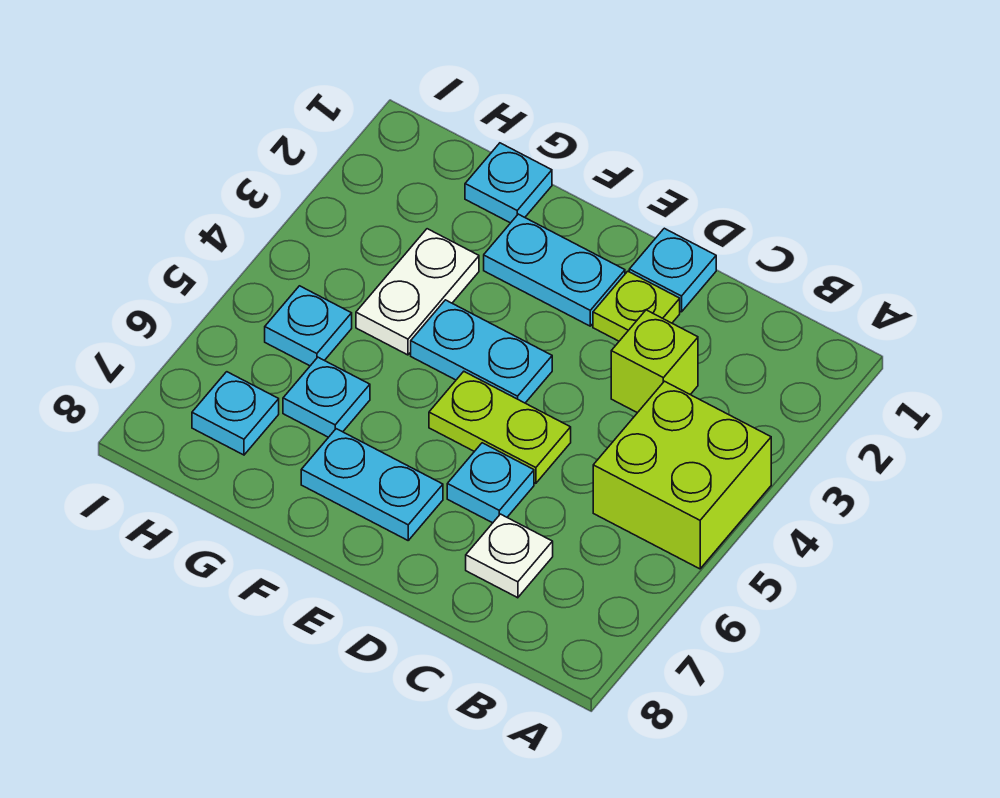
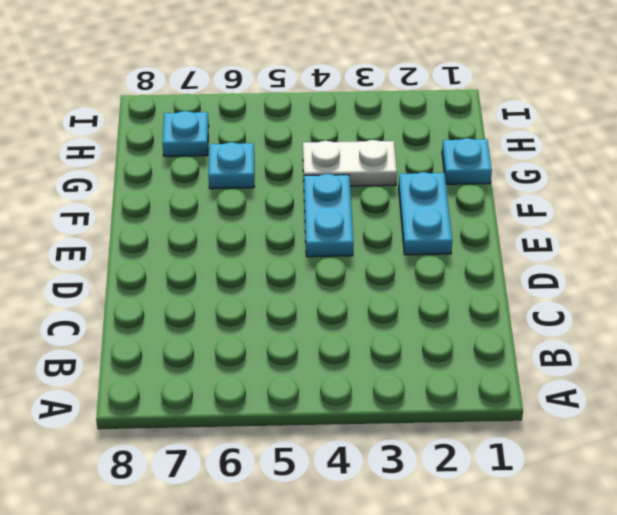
none -> lime brick A4:B5 level 1
none -> lime brick C3 level 1
none -> white plate C7 level 1

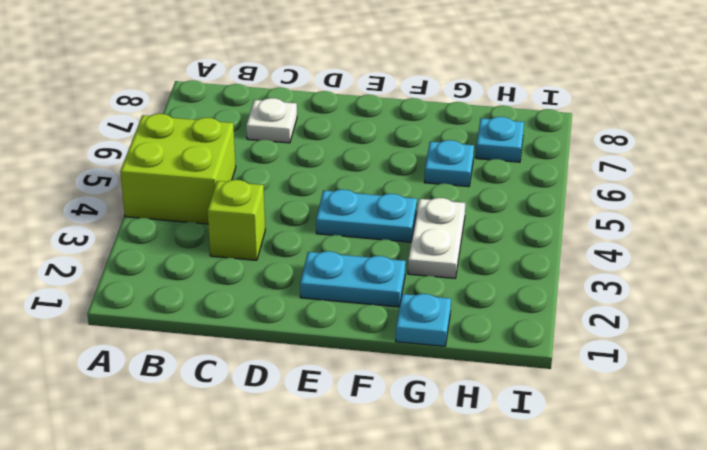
none -> cyan plate D1 level 1
none -> lime plate D2 level 1
none -> lime plate D5:E5 level 1

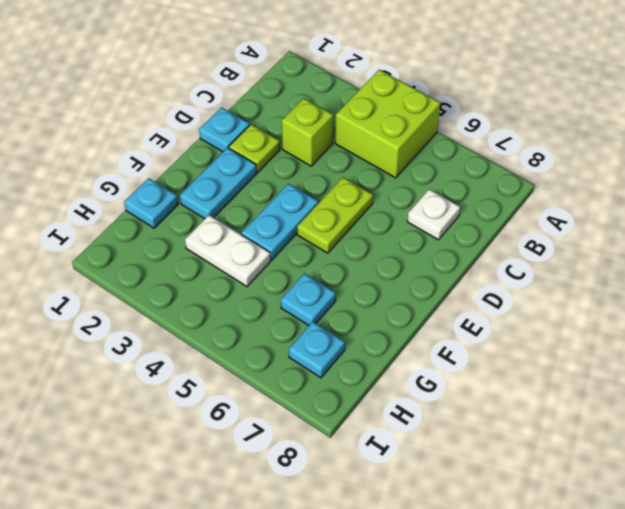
none -> cyan plate D6 level 1
none -> cyan plate E7:F7 level 1
none -> cyan plate H5 level 1

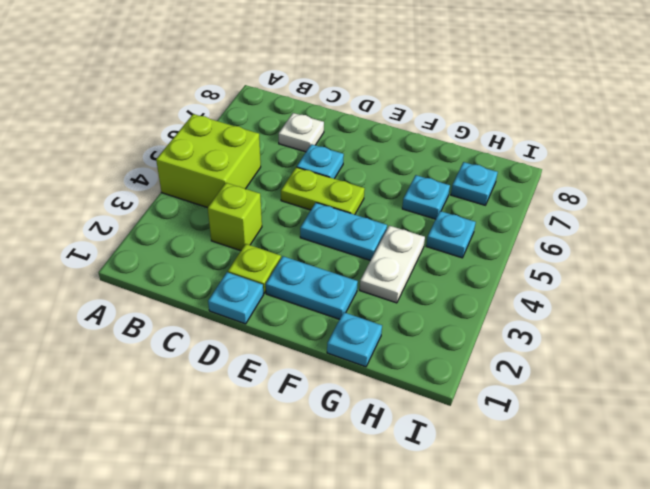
none -> cyan plate E7:F7 level 1

